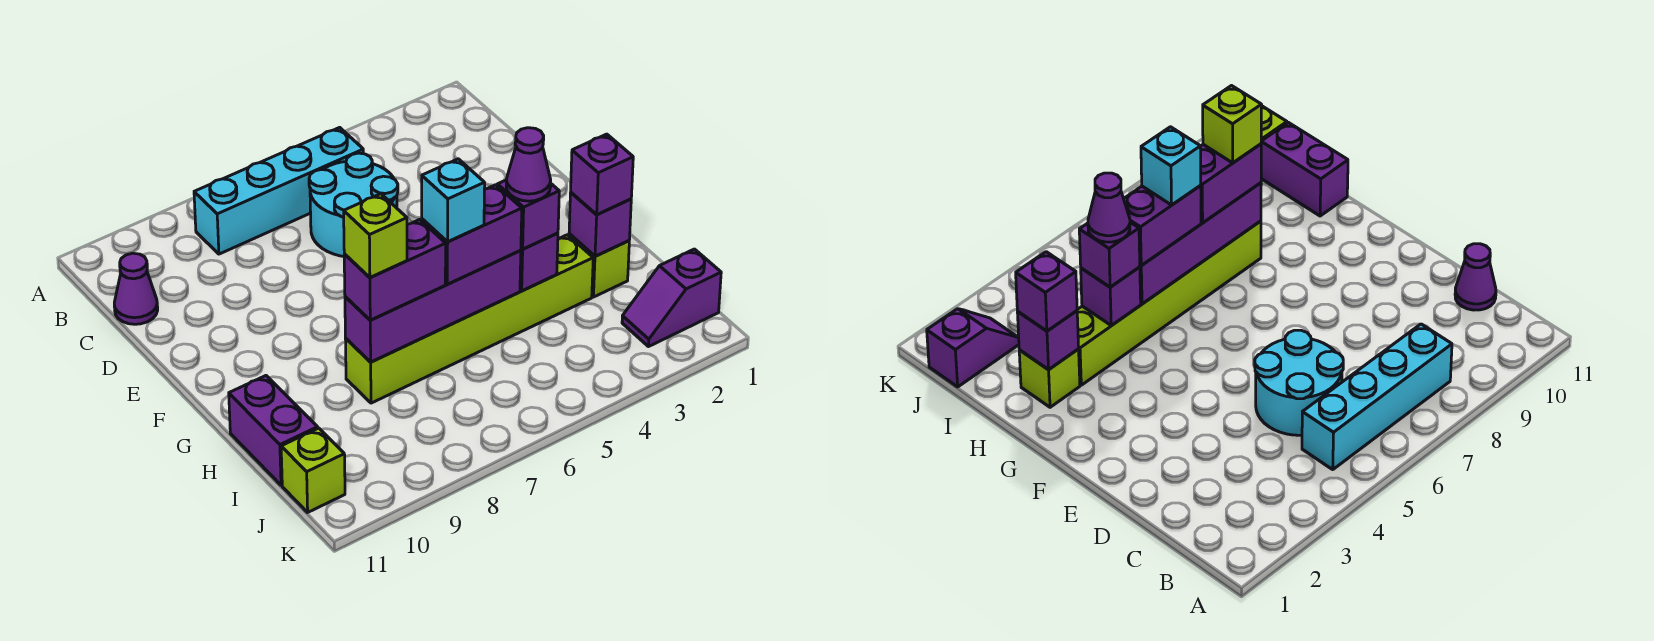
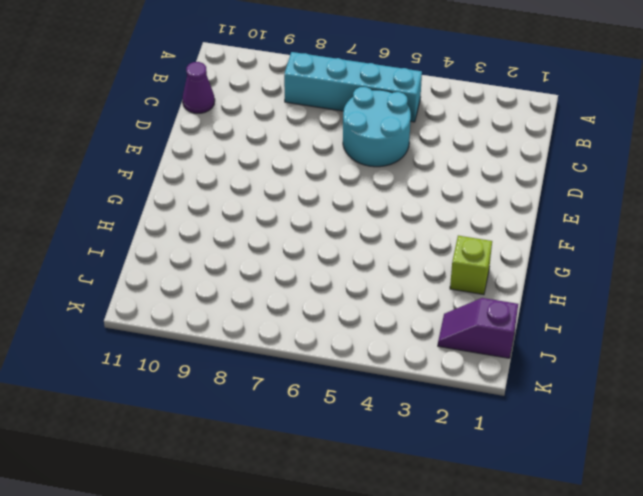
none -> lime brick H3:H8 level 1
none -> purple brick H11:I11 level 1
none -> lime brick J11 level 1

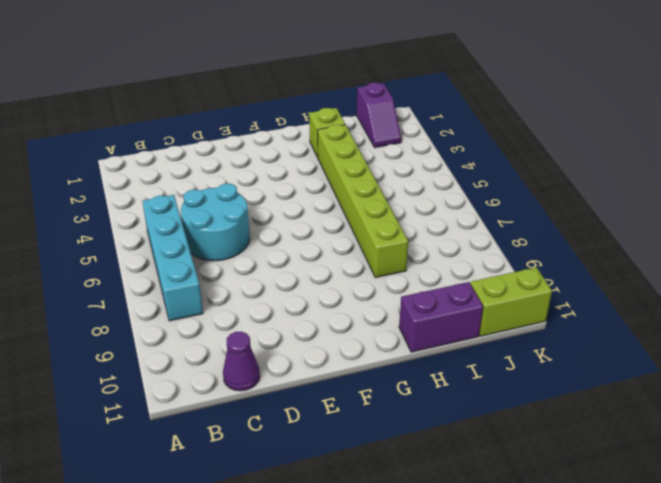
lime brick J11:K11 level 1 -> lime brick J11 level 1
none -> purple brick H2 level 2
none -> purple brick H4 level 2
none -> purple brick H5:H8 level 2

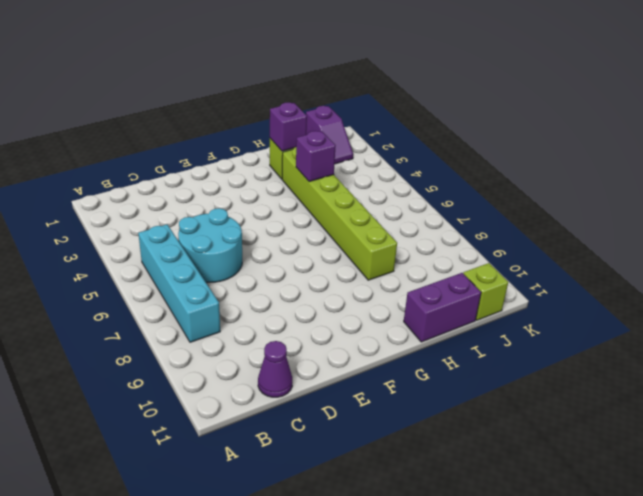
none -> purple brick H5:H8 level 2
none -> purple brick H2 level 3
none -> purple brick H4 level 3

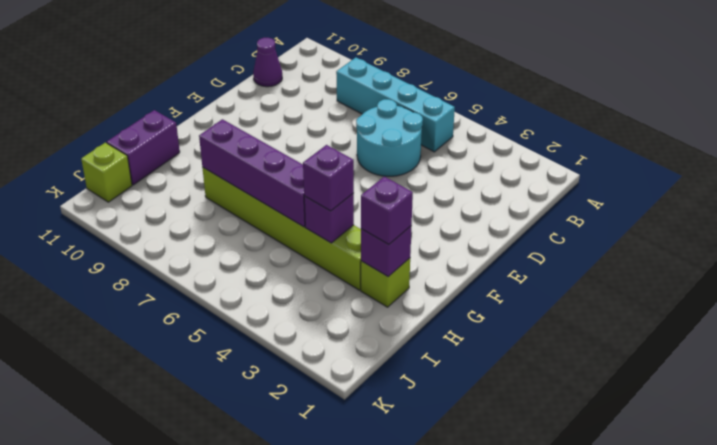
none -> purple slope J1:J2 level 1 top 1
none -> purple brick H5:H6 level 3
none -> purple brick H7:H8 level 3

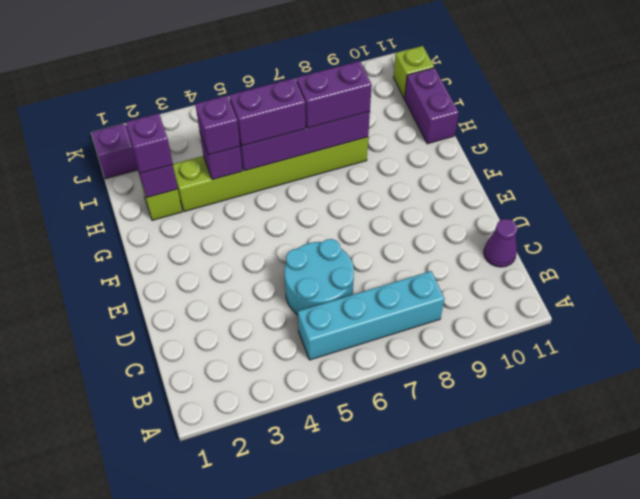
none -> purple cone H4 level 4
none -> cyan brick H6 level 4
none -> lime brick H8 level 4

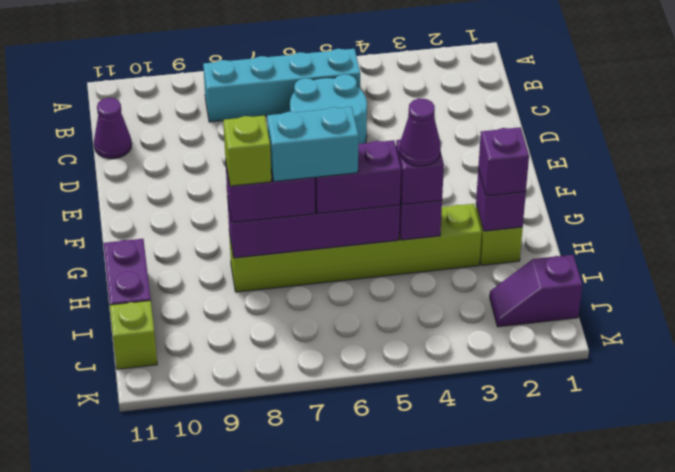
cyan brick H6:H7 level 4 -> cyan brick H6 level 4

